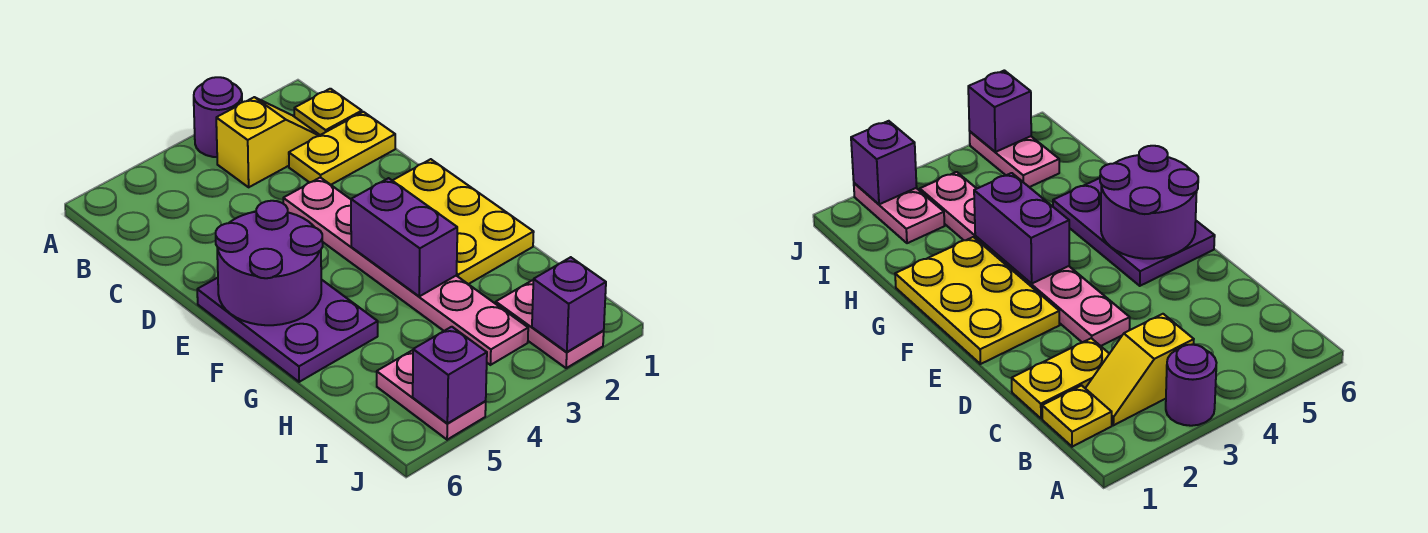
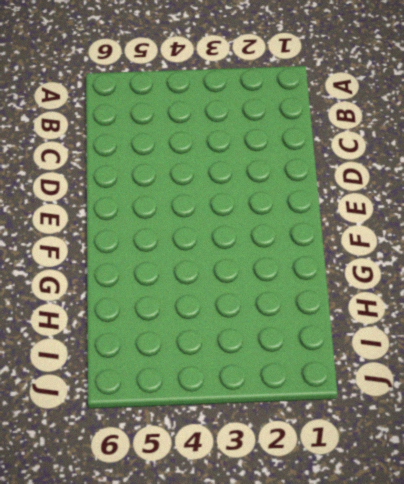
none -> purple round brick A3 level 1
none -> yellow plate B1 level 1
none -> yellow slope B2:B3 level 1 top 3

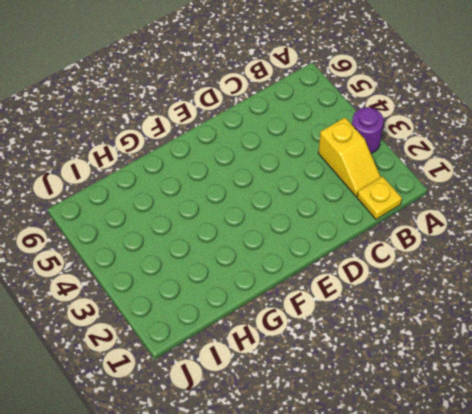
none -> yellow plate C1:C2 level 1
none -> pink plate D3:I3 level 1
none -> yellow plate E1:G2 level 1

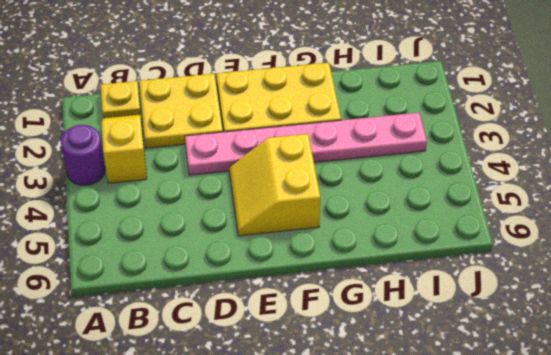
yellow plate C1:D2 level 1 -> yellow plate C1:C2 level 1
yellow slope E4:F5 level 1 top F -> purple plate E5:G6 level 1
none -> pink plate I2:J2 level 1
none -> pink plate I5:J5 level 1
none -> purple round brick E5:F6 level 2

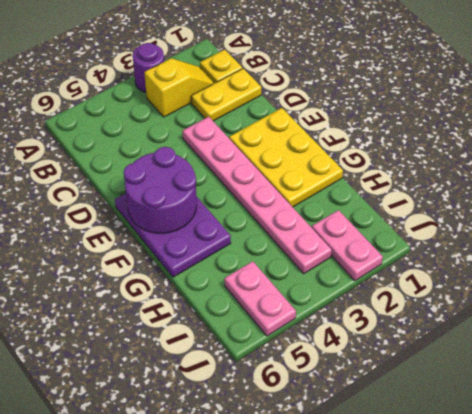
none -> purple brick F3:G3 level 2
none -> purple brick J2 level 2
none -> purple brick J5 level 2

